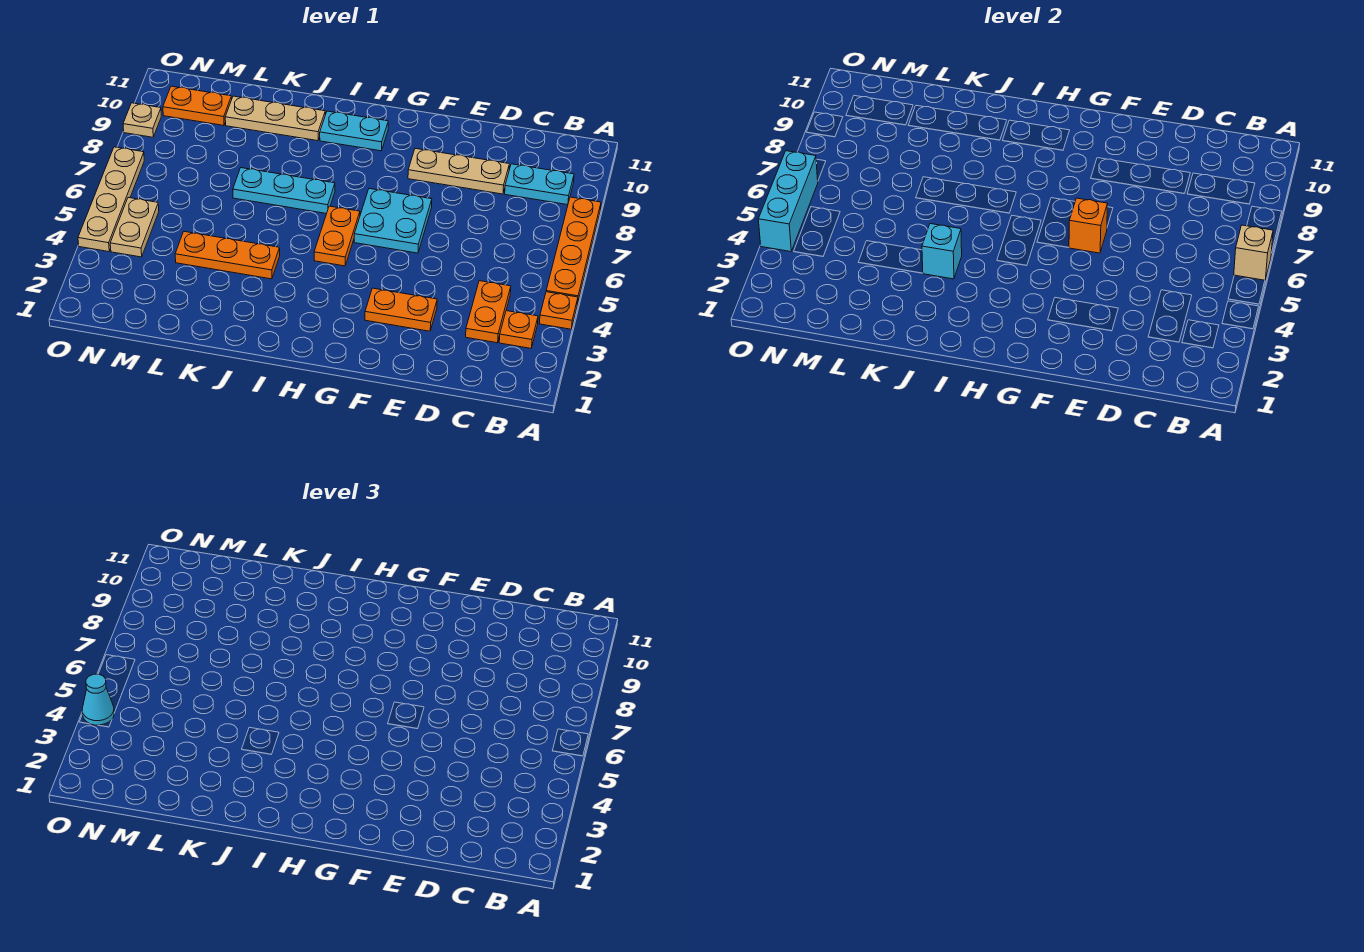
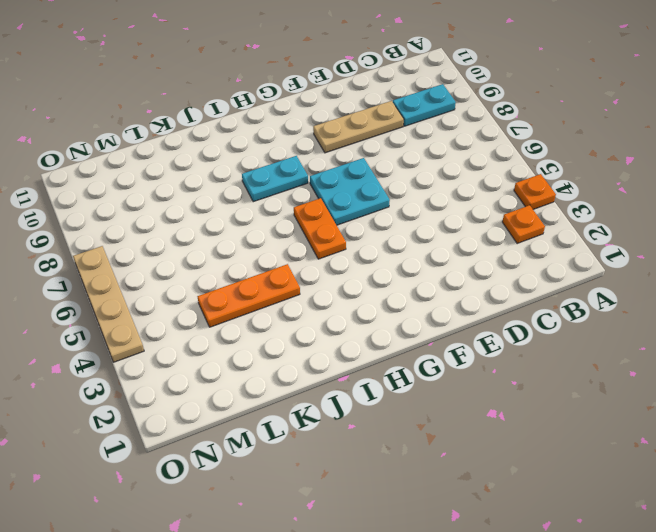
cyan plate H8:I8 level 1 -> cyan plate H10:I10 level 1
none -> orange plate A5:A8 level 1
none -> orange plate C3:C4 level 1
none -> orange plate E3:F3 level 1

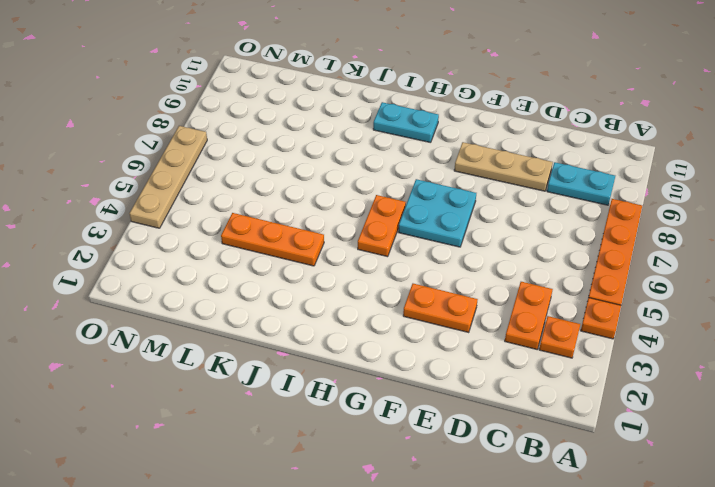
none -> cyan plate I7:K7 level 1
none -> tan plate J10:L10 level 1
none -> orange plate M10:N10 level 1

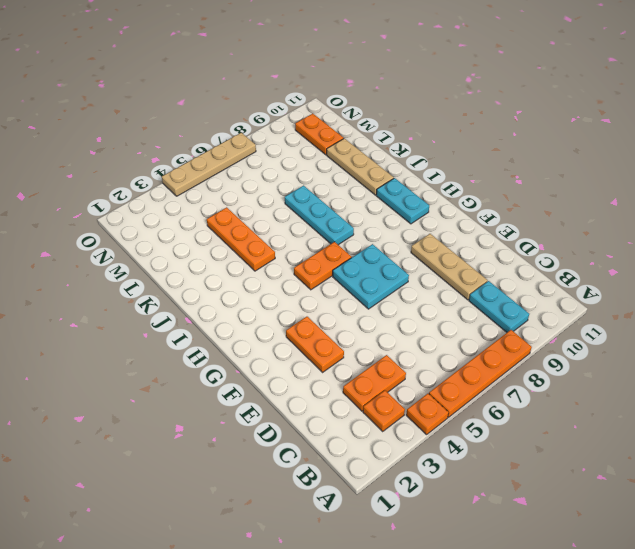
none -> tan plate N4:N5 level 1
none -> tan plate O9 level 1
none -> tan brick A6 level 2

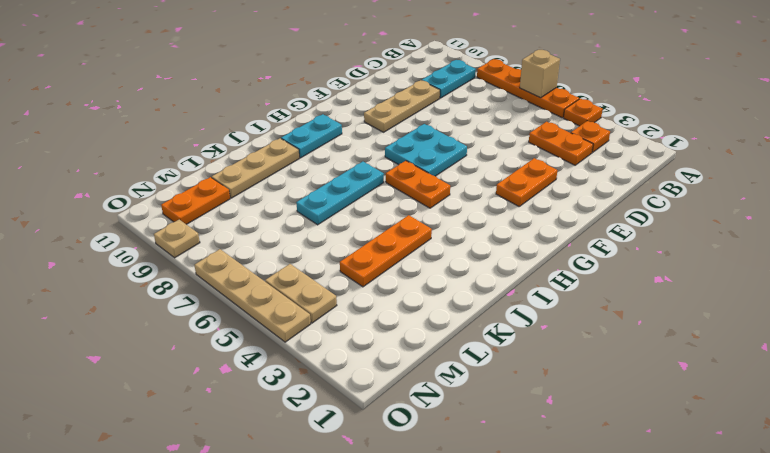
none -> orange brick F6 level 2
none -> cyan brick J4 level 2
none -> cyan brick O4:O6 level 2

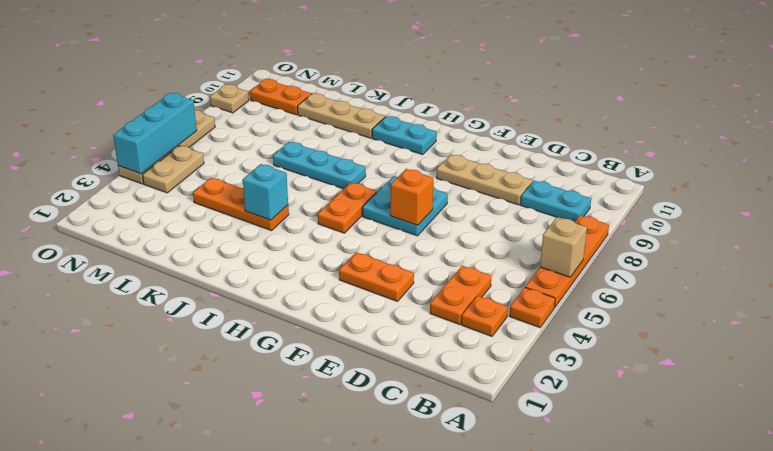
none -> cyan cone O4 level 3

